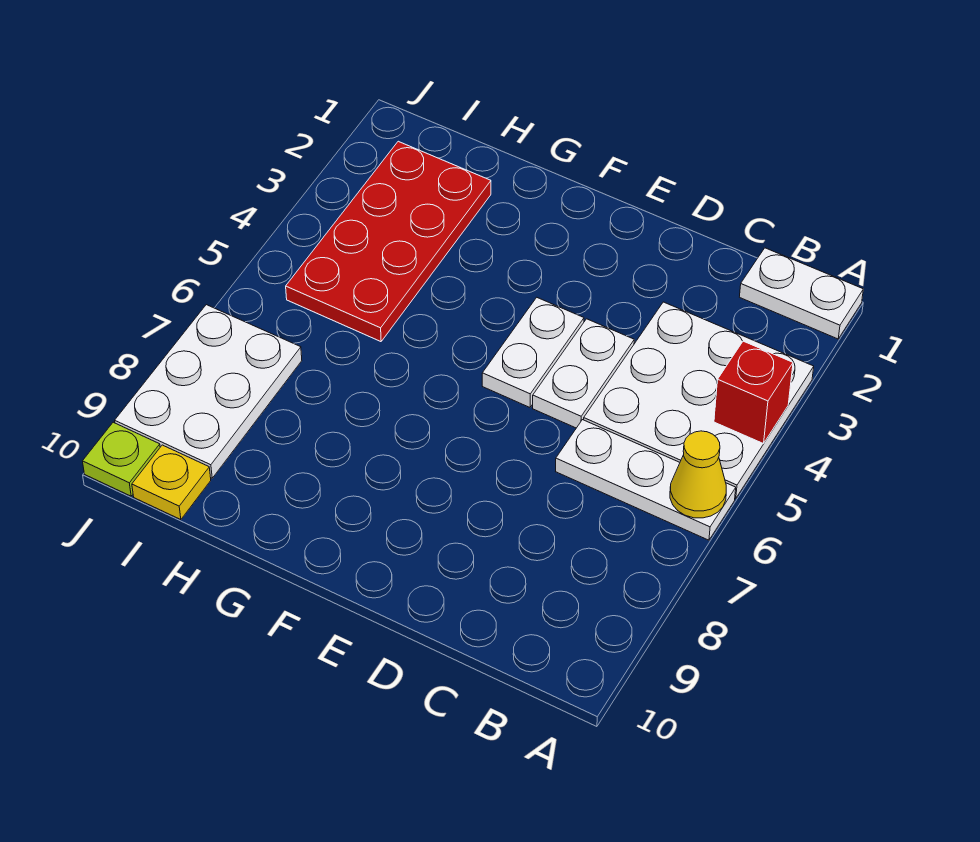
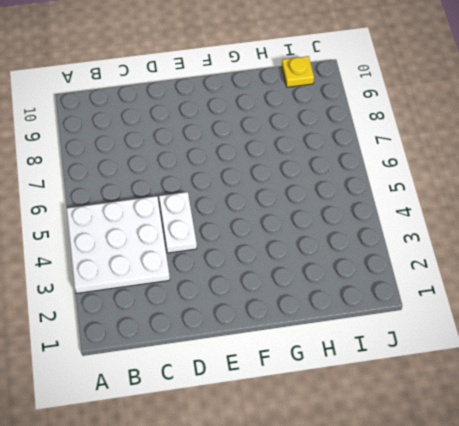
none -> white plate A1:B1 level 1
none -> white plate A6:C6 level 1

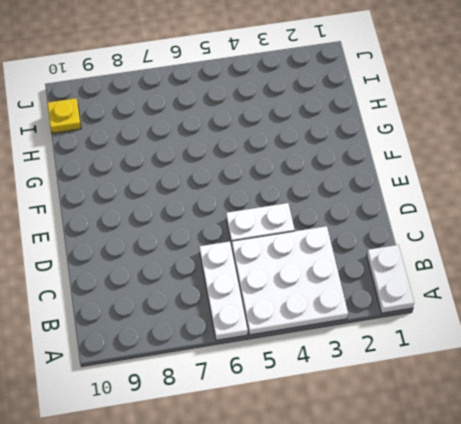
none -> white plate E4:E5 level 1
none -> red plate H2:I5 level 1

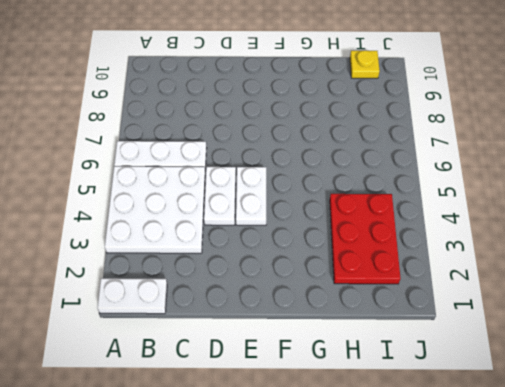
red plate H2:I4 level 1 -> red plate H2:I5 level 1
none -> white plate I7:J9 level 1
none -> lime plate J10 level 1

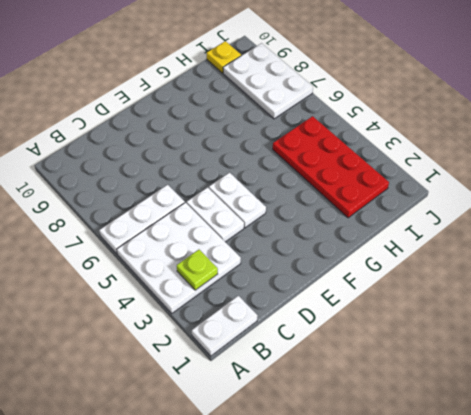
lime plate B3 level 2 -> lime plate J10 level 1
none -> red brick A4 level 2
none -> yellow cone A6 level 2

